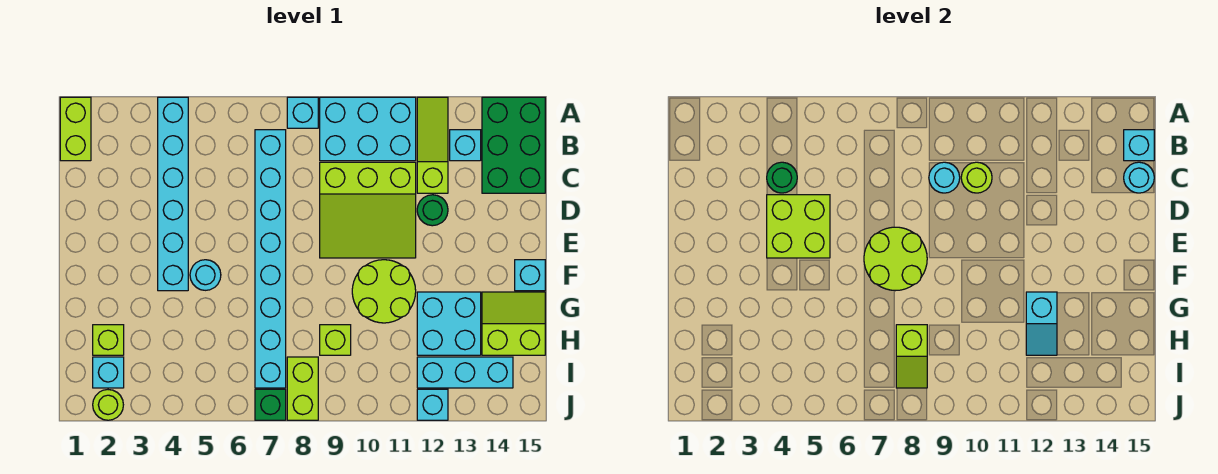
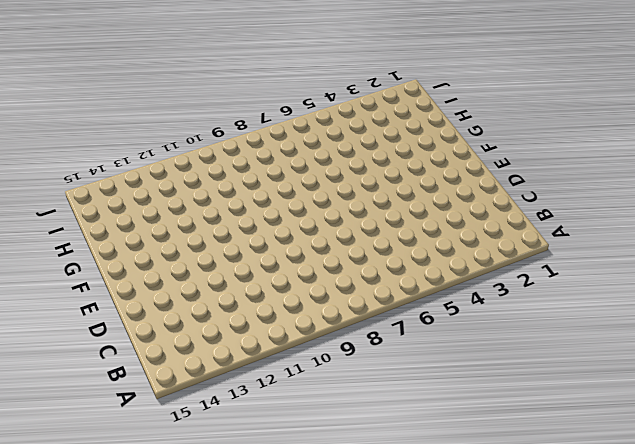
none -> lime brick A1:B1 level 1
none -> cyan brick A4:F4 level 1
none -> cyan brick A8 level 1
none -> cyan brick A9:B11 level 1

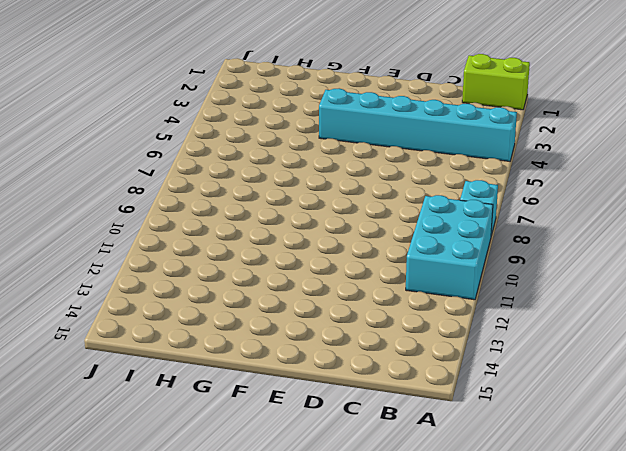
none -> lime slope A12:C12 level 1 top C
none -> green brick A14:C15 level 1
none -> cyan brick B7:I7 level 1
none -> cyan brick B13 level 1

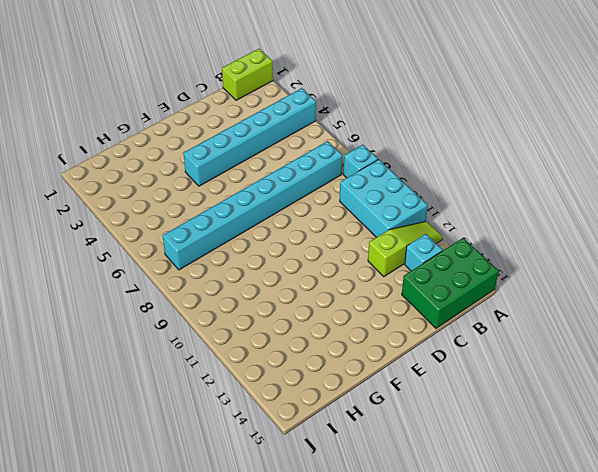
none -> lime slope C9:E11 level 1 top C
none -> green round brick D12 level 1
none -> cyan round brick F5 level 1
none -> lime round brick F10:G11 level 1

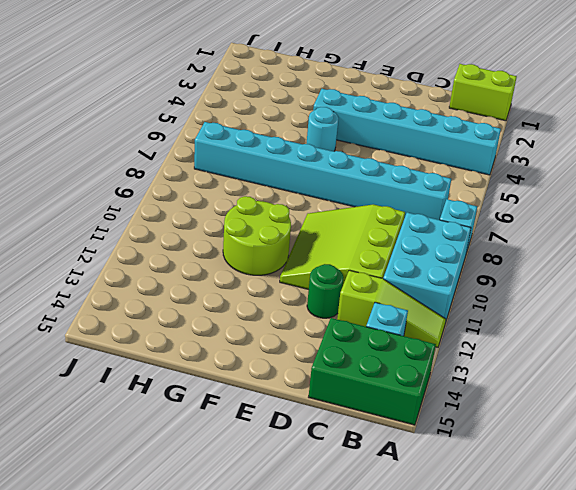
none -> cyan brick F15 level 1
none -> cyan brick G12:H13 level 1
none -> lime slope G14:H15 level 1 top H
none -> lime brick H2 level 1

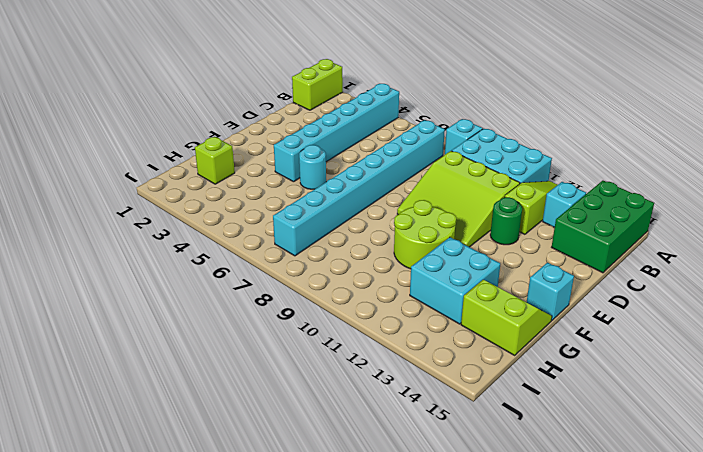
none -> lime brick H9 level 1
none -> cyan brick I2 level 1
none -> lime brick I8:J8 level 1
none -> cyan brick I12:I14 level 1

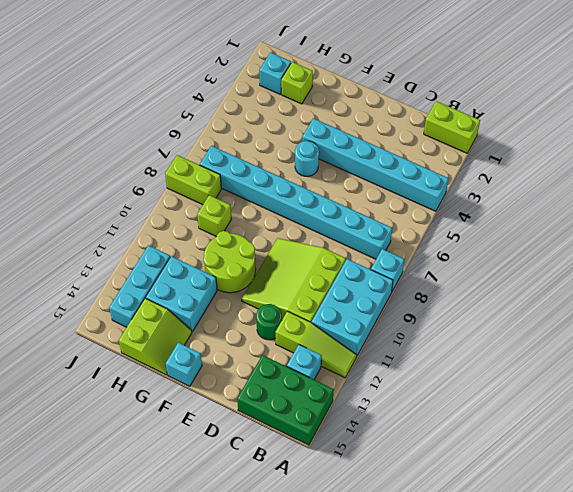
none -> lime round brick J2 level 1
none -> green brick J7 level 1
none -> cyan brick J12 level 1
none -> cyan brick B15 level 2

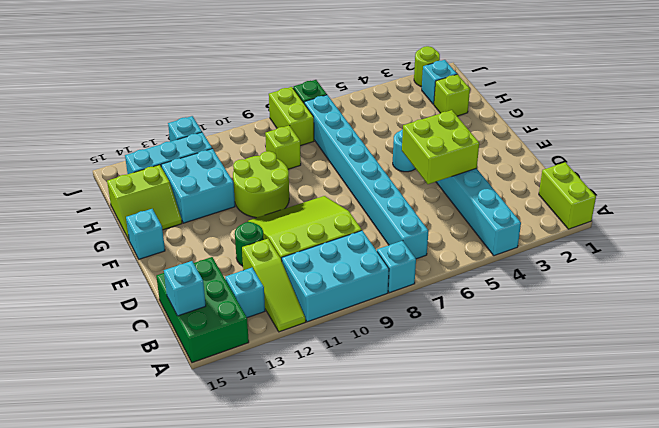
none -> green round brick C4 level 2
none -> cyan round brick C9 level 2
none -> lime round brick C10 level 2
none -> cyan round brick C15 level 2

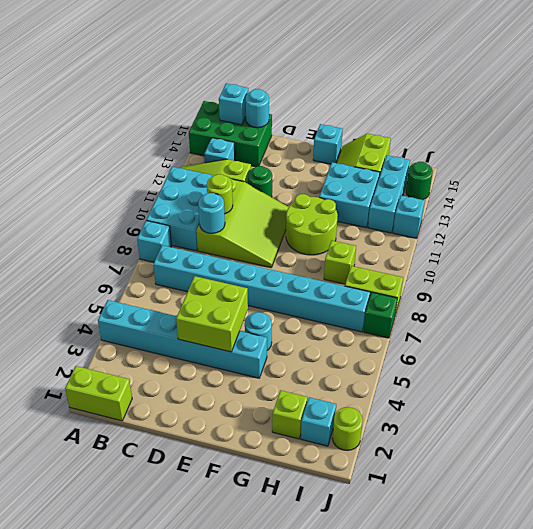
green round brick J14 level 1 -> green round brick C4 level 2
none -> lime round brick E7:F8 level 2
none -> cyan slope G12:H12 level 2 top G
none -> lime slope H8:I8 level 2 top H

